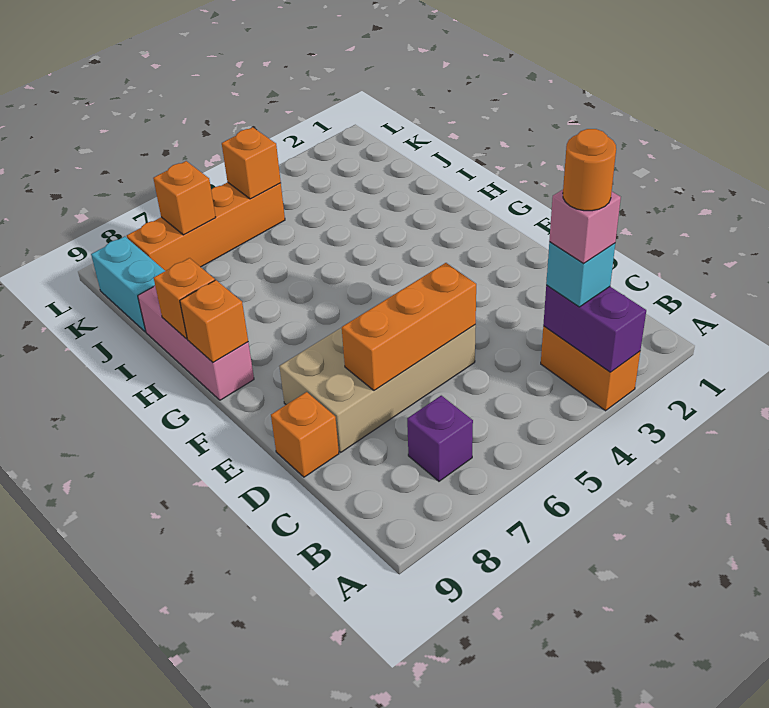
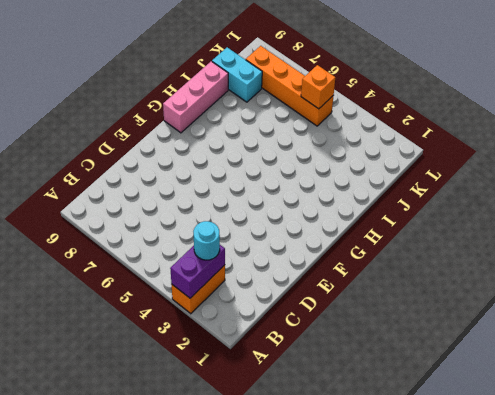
cyan round brick B3 level 3 -> cyan brick B3 level 3
cyan brick J8:J9 level 1 -> cyan brick J9:K9 level 1
none -> purple brick B7 level 1
none -> tan brick D5:E8 level 1
none -> orange brick D9 level 1

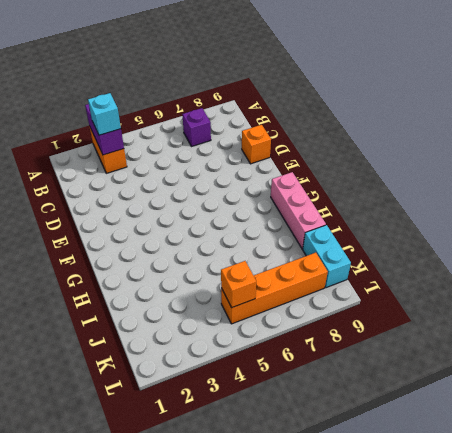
none -> tan brick D5:E8 level 1
none -> orange brick D5:D7 level 2
none -> orange brick G9 level 2

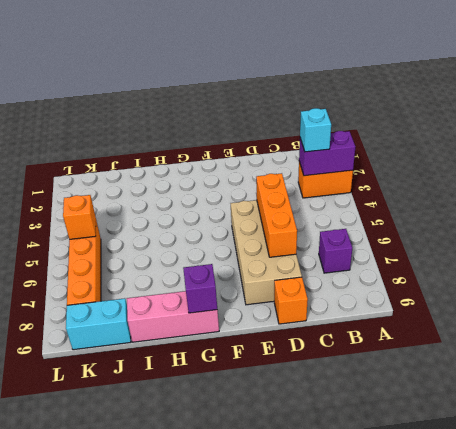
purple brick G9 level 2 -> orange brick G9 level 2
none -> orange brick H9 level 2
none -> orange brick K7 level 2
none -> pink brick B3 level 4

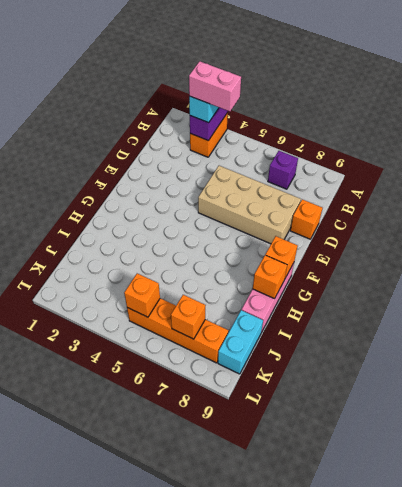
pink brick B3:B4 level 4 -> pink brick B3 level 4
none -> orange brick D5:D7 level 2
none -> orange round brick B3 level 5

